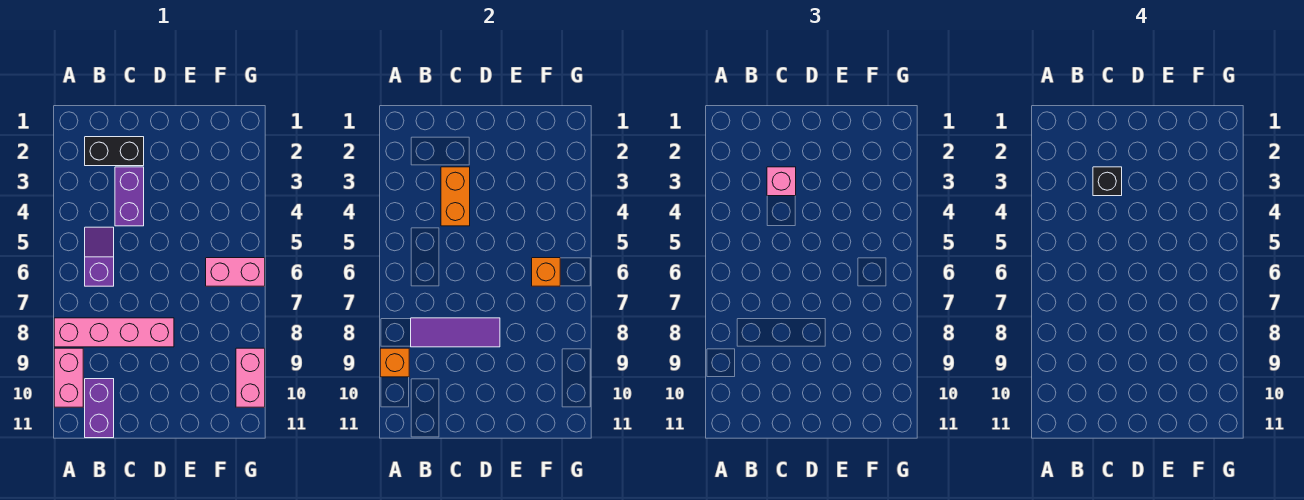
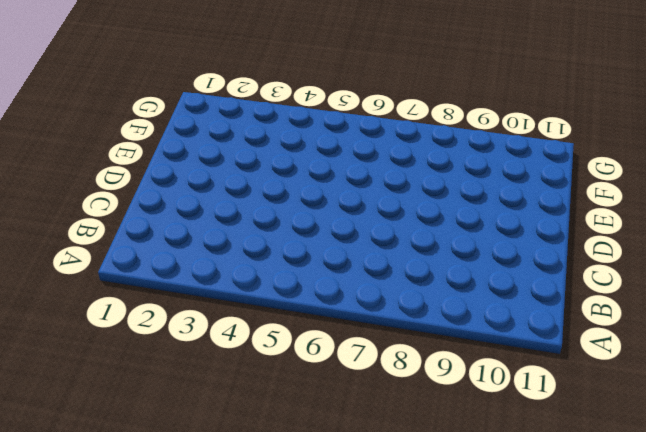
none -> pink brick A8:D8 level 1
none -> pink brick A9:A10 level 1
none -> black brick B2:C2 level 1

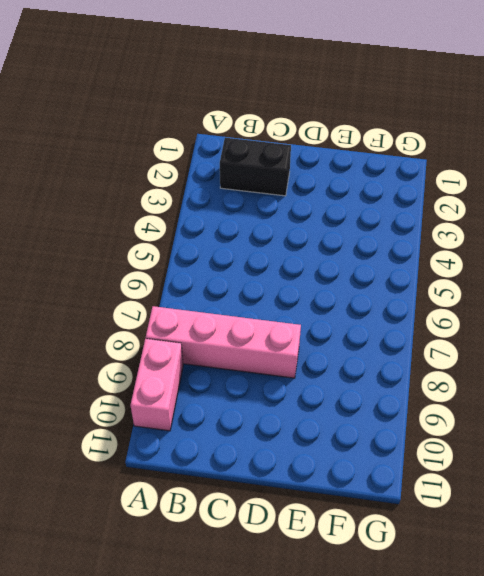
none -> purple slope B5:B6 level 1 top 6
none -> purple brick B10:B11 level 1
none -> purple brick C3:C4 level 1

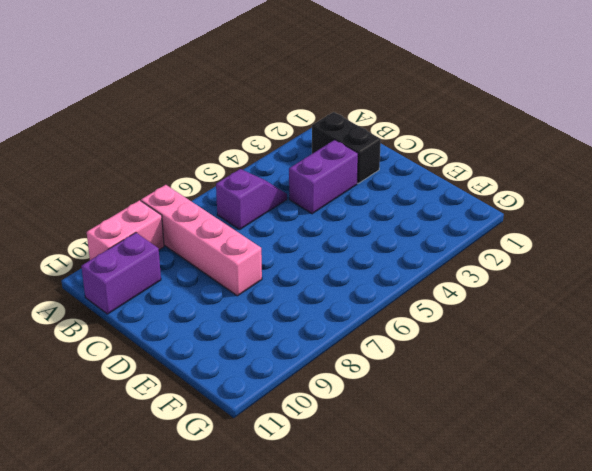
none -> pink brick F6:G6 level 1
none -> pink brick G9:G10 level 1
none -> orange brick A9 level 2

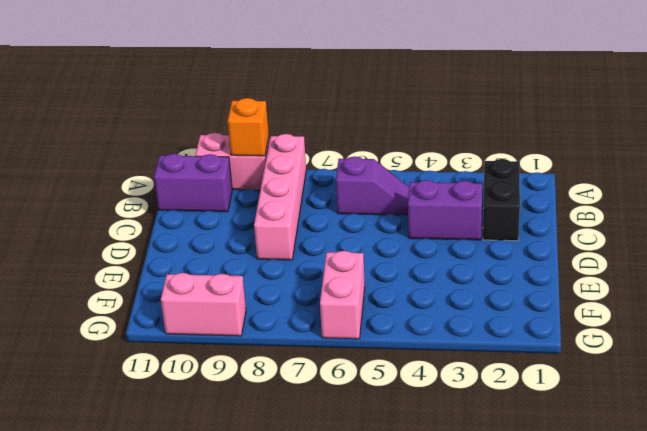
none -> purple tile B8:D8 level 2
none -> orange brick C3:C4 level 2
none -> orange brick F6 level 2

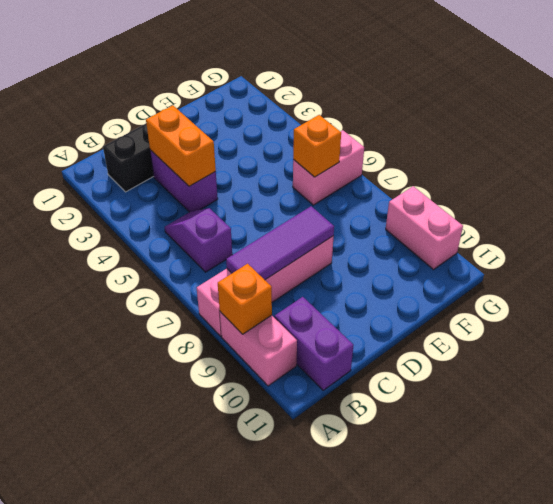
none -> pink brick C3 level 3
none -> black brick C3 level 4

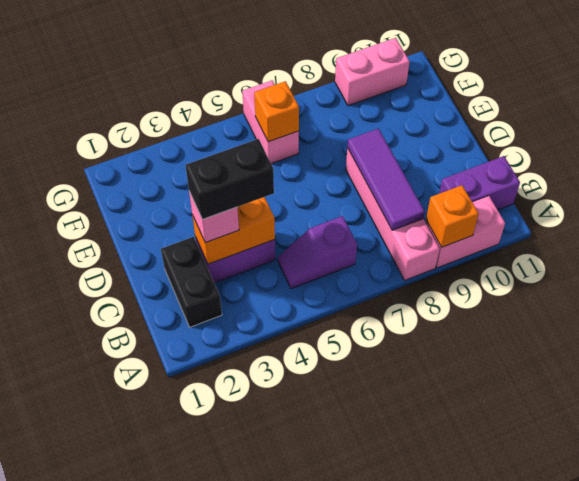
black brick C3:C4 level 4 -> black brick C3 level 4

